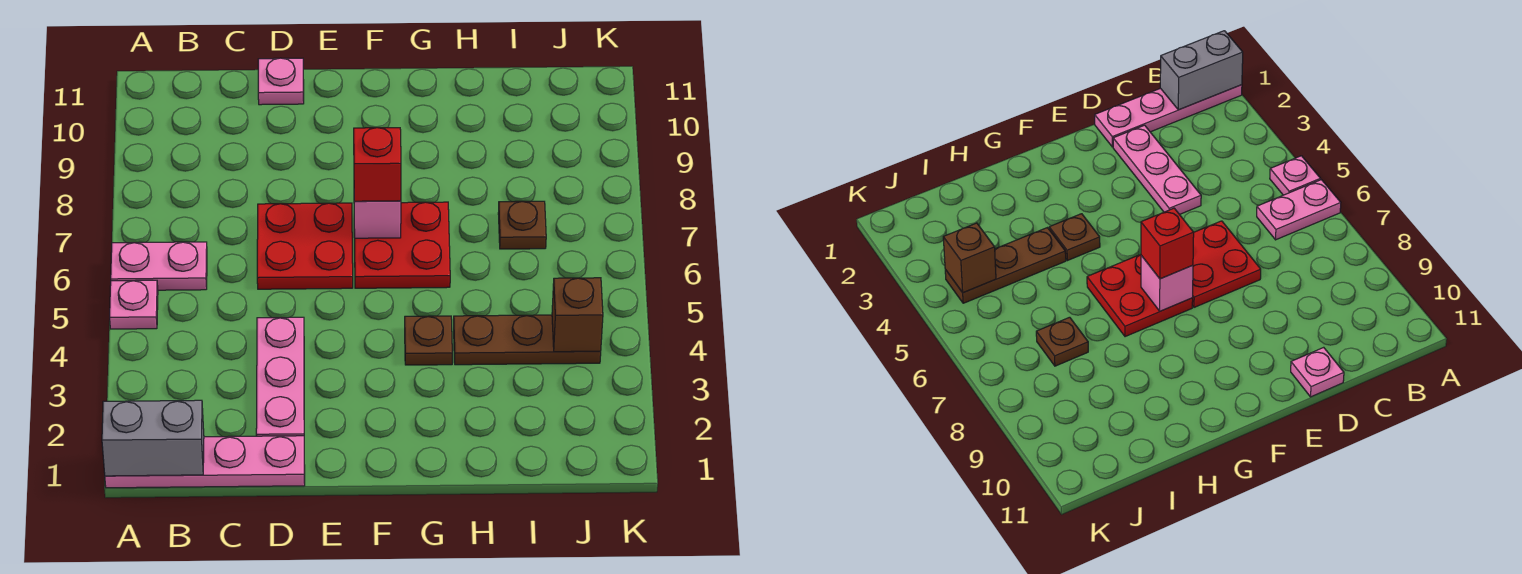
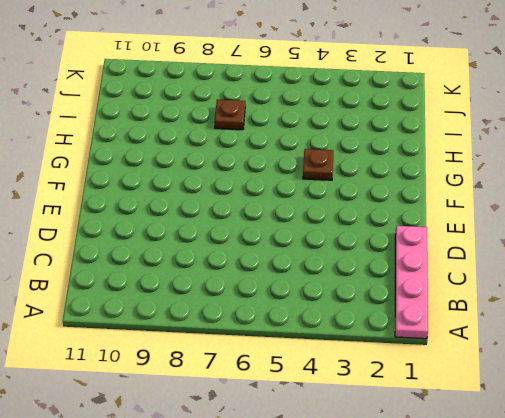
none -> pink plate A5 level 1
none -> pink plate A6:B6 level 1
none -> pink plate D2:D4 level 1

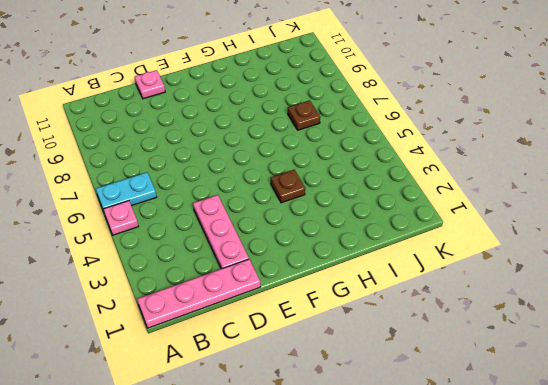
cyan plate A6:B6 level 1 -> pink plate A6:B6 level 1
none -> red plate D6:E7 level 1
none -> red plate F6:G7 level 1
none -> brown plate H4:J4 level 1

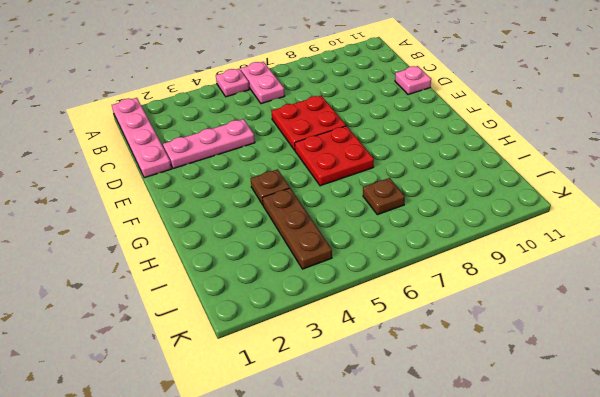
none -> grey brick A1:B1 level 2
none -> pink brick F7 level 2
none -> brown brick J4 level 2

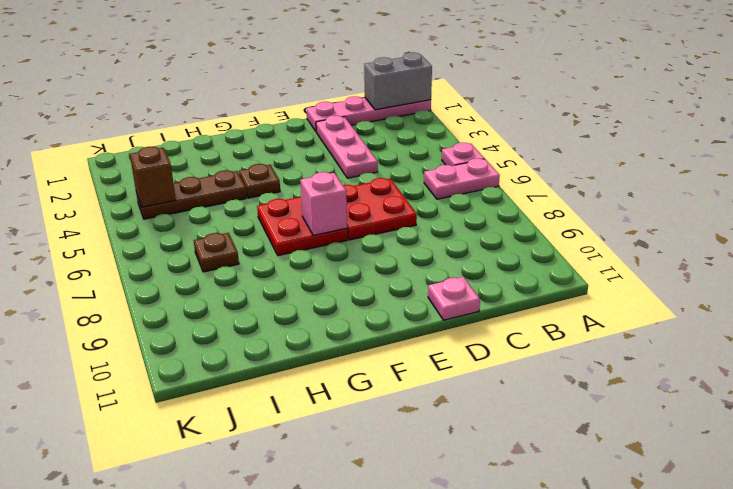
none -> red brick F7 level 3

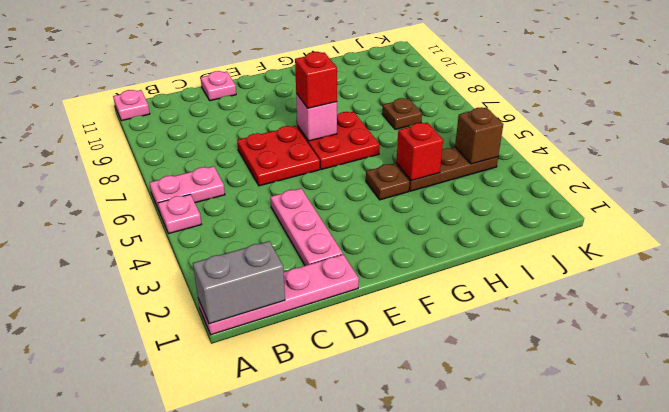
pink plate A11 level 1 -> none
red brick H4 level 2 -> none

